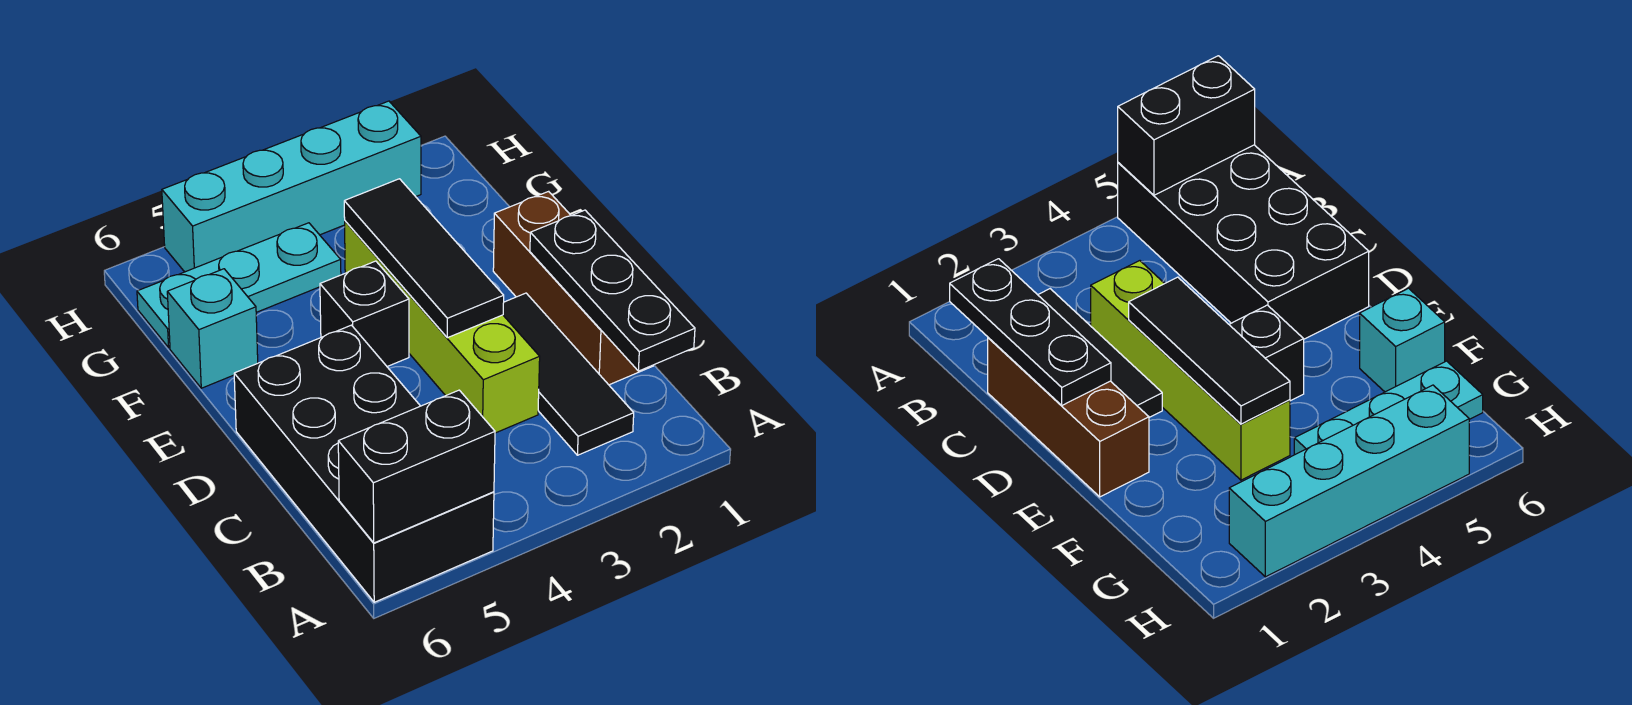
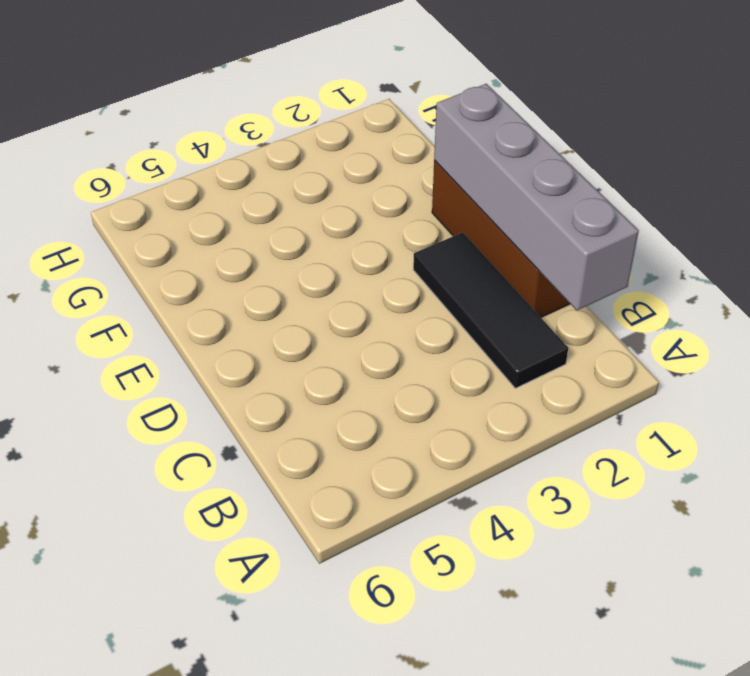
grey brick B1:E1 level 2 -> black plate B1:D1 level 2
none -> black brick A5:D6 level 1
none -> lime brick C3:F3 level 1

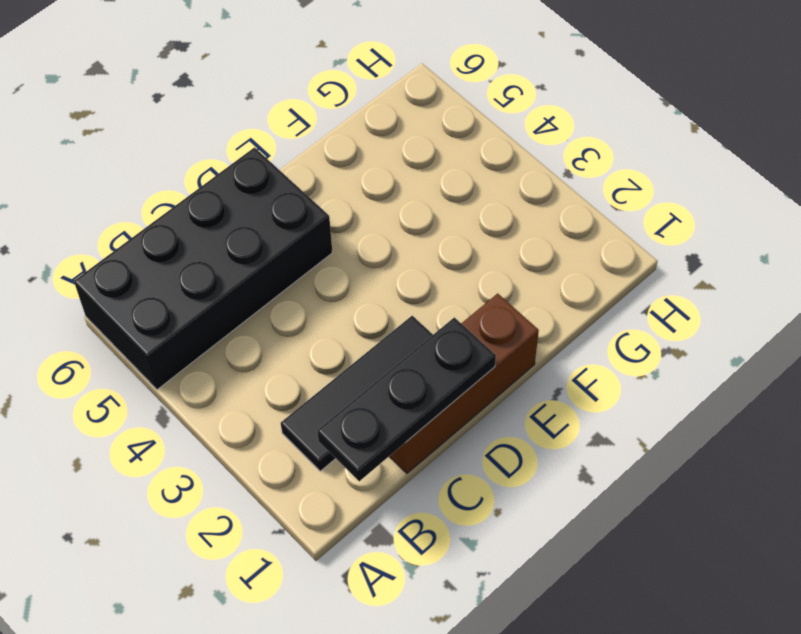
none -> lime brick C3:F3 level 1
none -> black brick E4 level 1

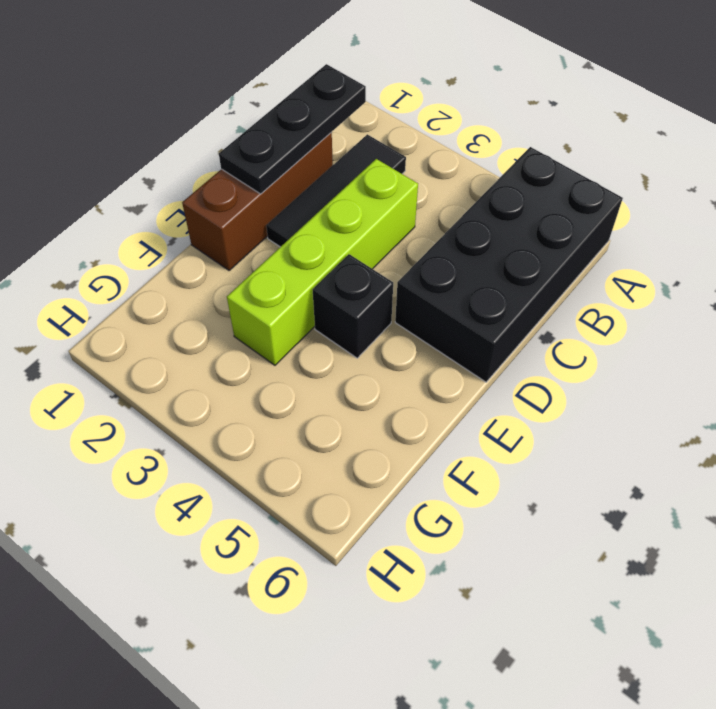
none -> cyan brick F6 level 1
none -> cyan plate G4:G6 level 1

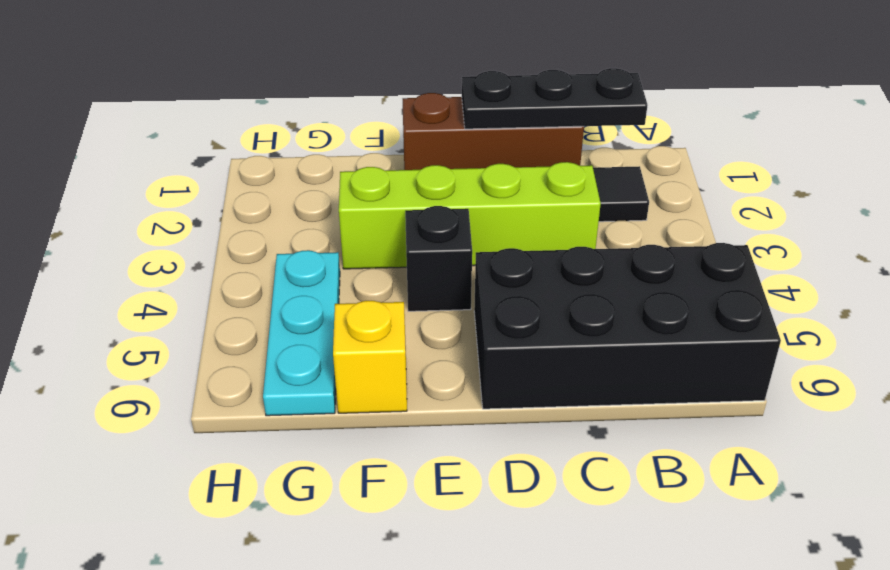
yellow brick F6 level 1 -> cyan brick F6 level 1
none -> cyan brick H2:H5 level 1
none -> black brick A5:A6 level 2

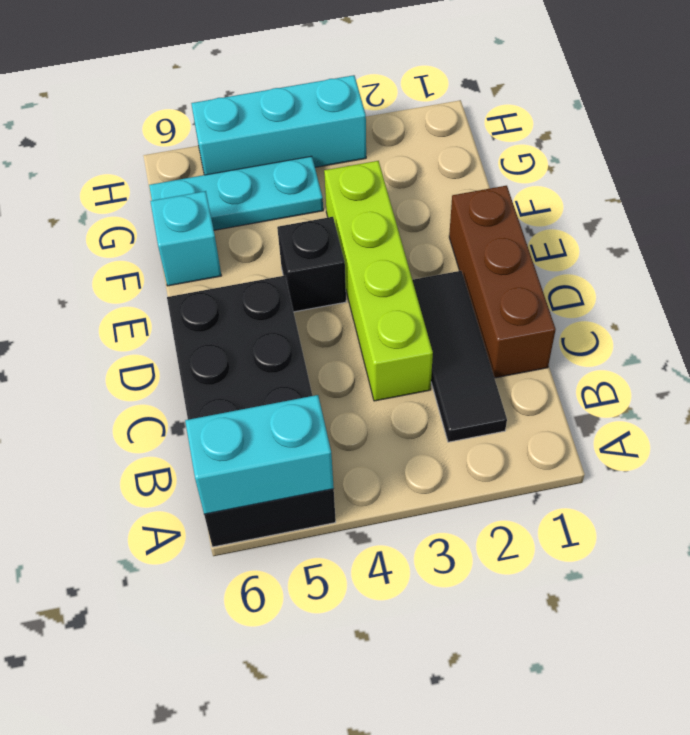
cyan brick A5:A6 level 2 -> black brick A5:A6 level 2
cyan brick H3:H5 level 1 -> cyan brick H2:H5 level 1
none -> black plate B1:D1 level 2
none -> black tile D3:F3 level 2

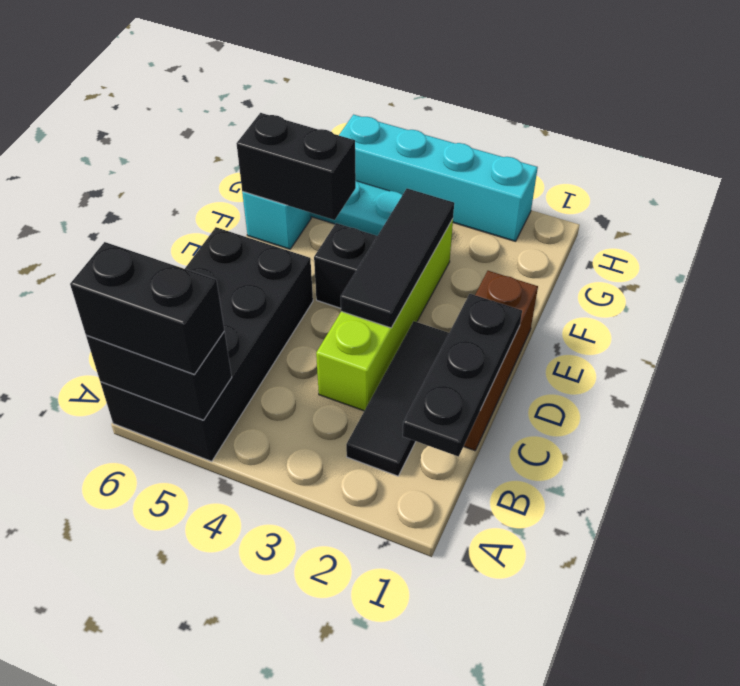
black brick A5:A6 level 3 -> none
black brick F5:F6 level 2 -> none

